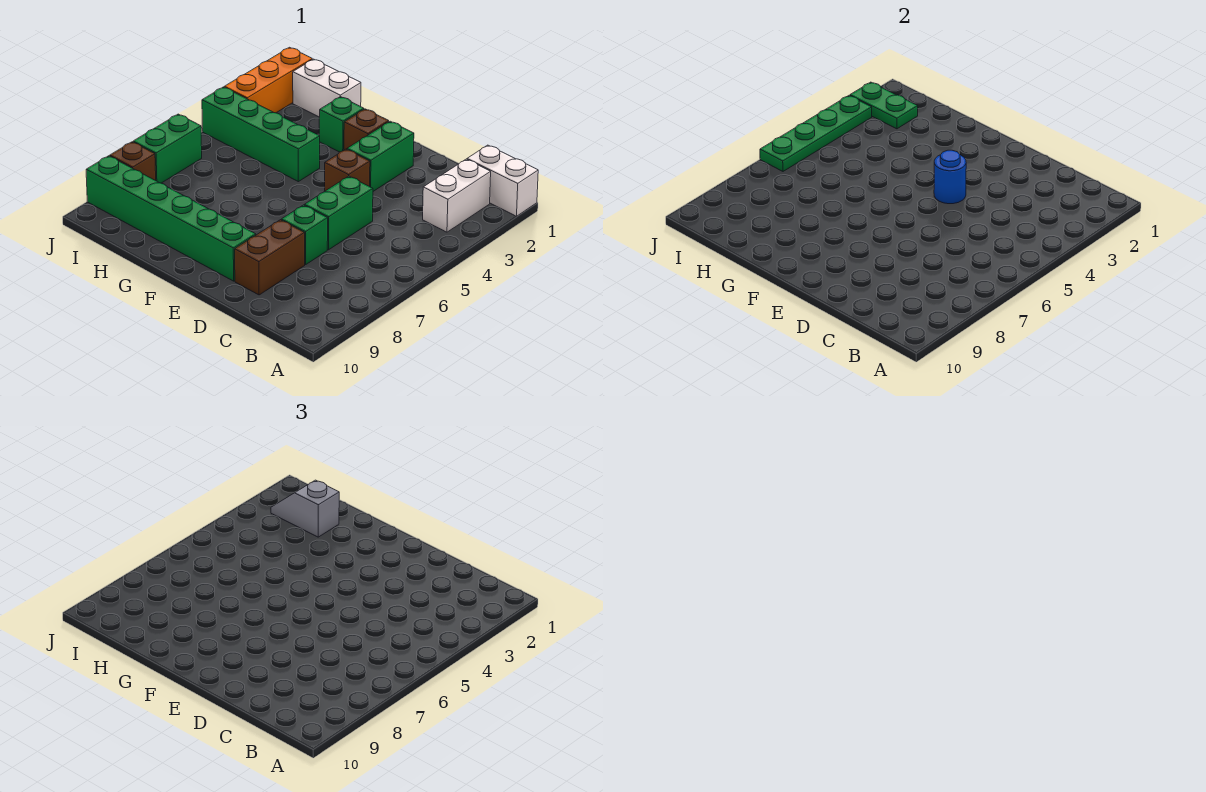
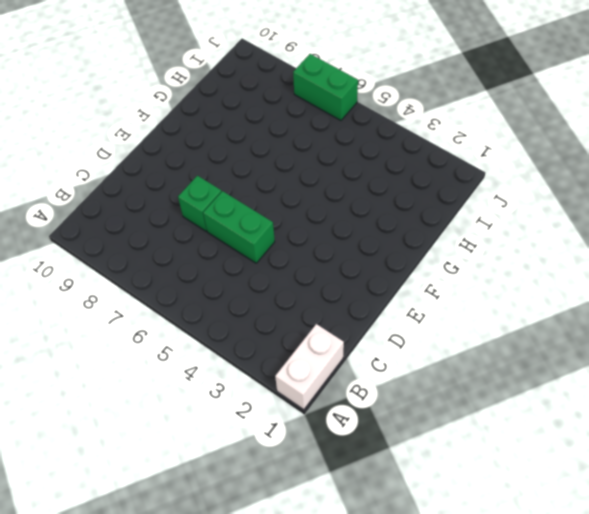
none -> white brick B2:B3 level 1
none -> brown brick D8:D9 level 1
none -> green brick E2:E3 level 1

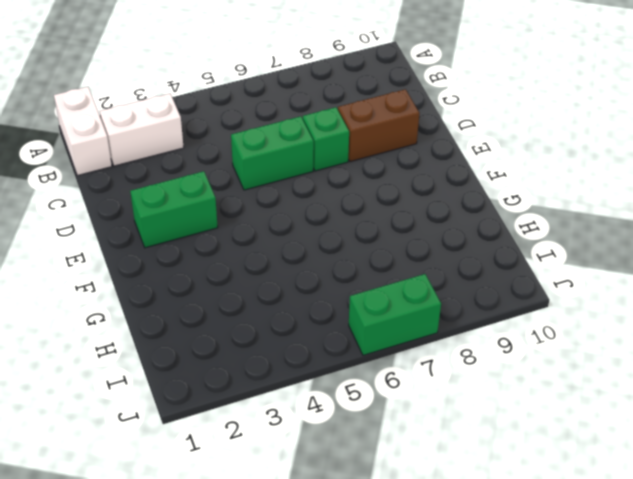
none -> brown brick E4 level 1
none -> green brick E9:J9 level 1
none -> brown brick F2 level 1

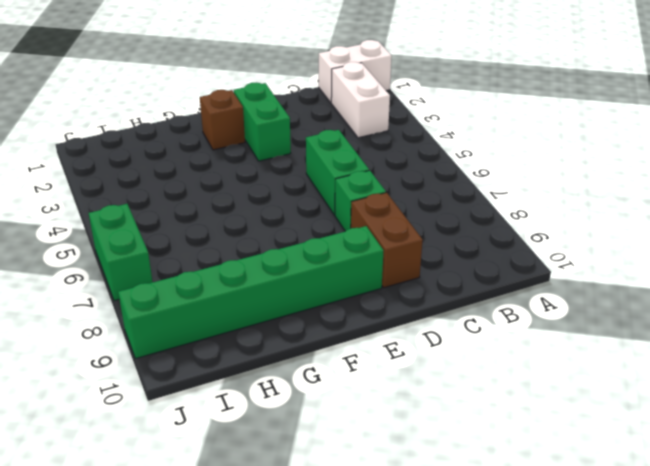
none -> brown brick E4 level 1
none -> green brick G2 level 1
none -> green brick G4:J4 level 1

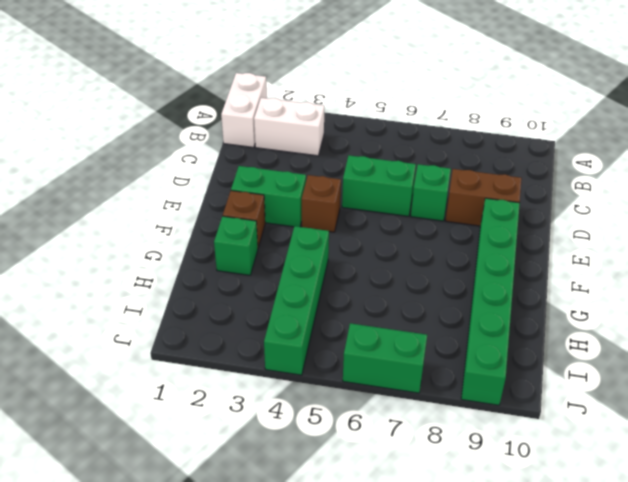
none -> white brick H1:I1 level 1
none -> orange brick J1:J3 level 1
none -> brown brick J8 level 1

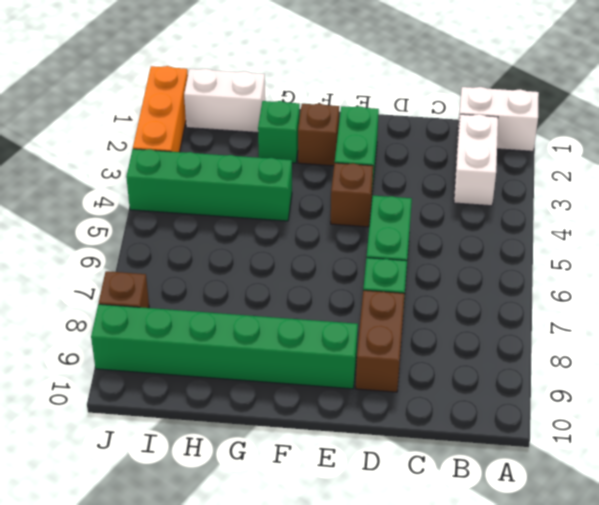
none -> green brick J6:J7 level 1
none -> blue round brick E4 level 2
none -> green plate I2:J2 level 2

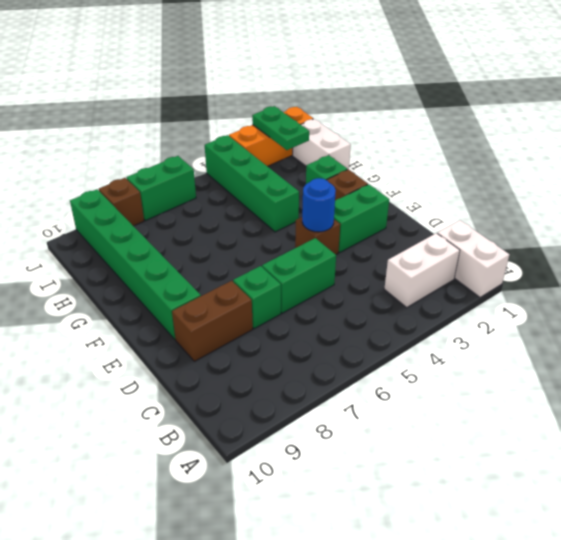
none -> green plate J3:J6 level 2
none -> grey slope H2:I2 level 3 top H

